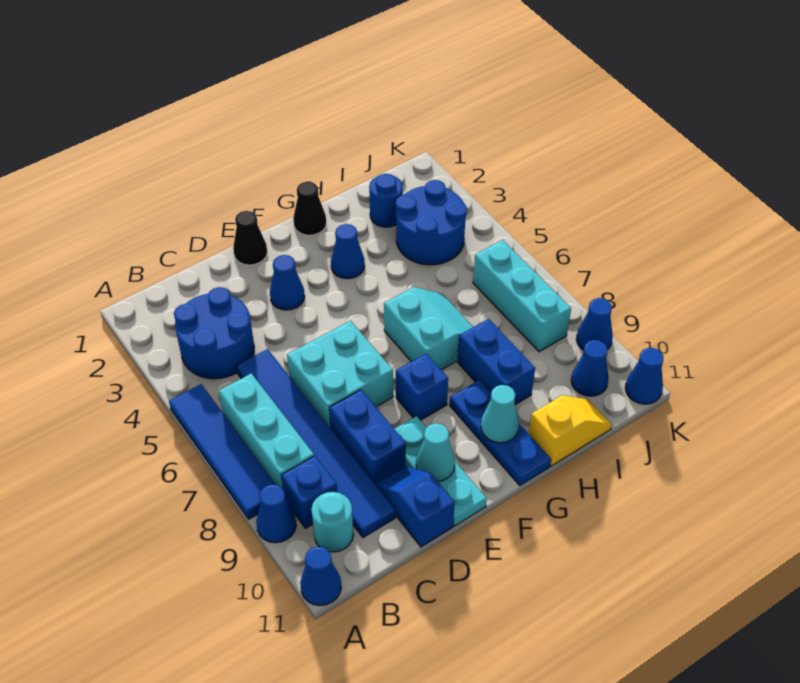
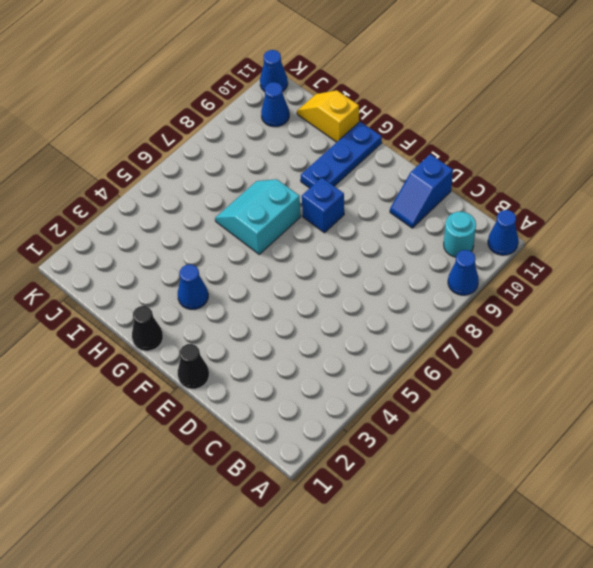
none -> blue tile A5:A8 level 1
none -> blue round brick B3:C4 level 1
none -> cyan brick B6:B8 level 1

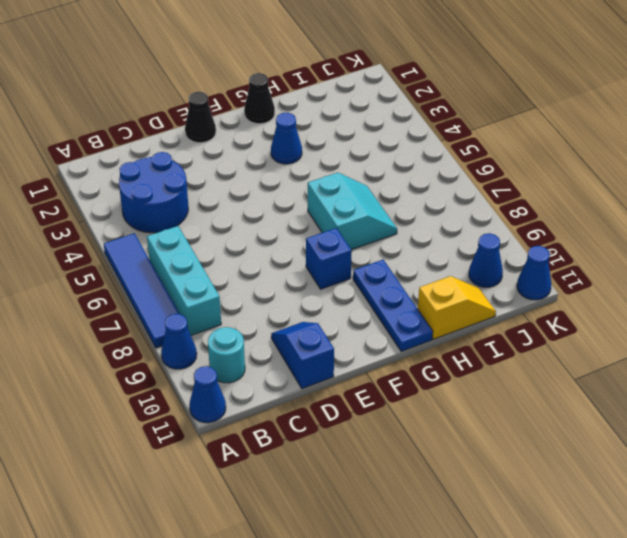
none -> blue brick B9 level 1
none -> blue tile C5:C10 level 1
none -> cyan brick D6:E7 level 1

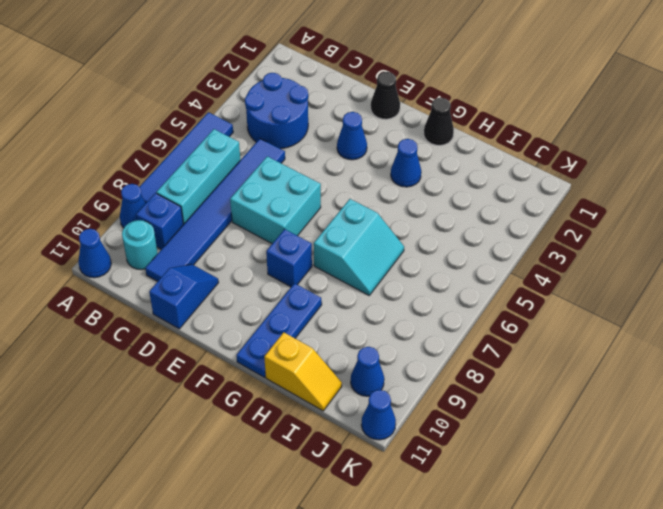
none -> blue brick D8:D9 level 1
none -> cyan plate E9:E11 level 1
none -> blue brick H8:H9 level 1

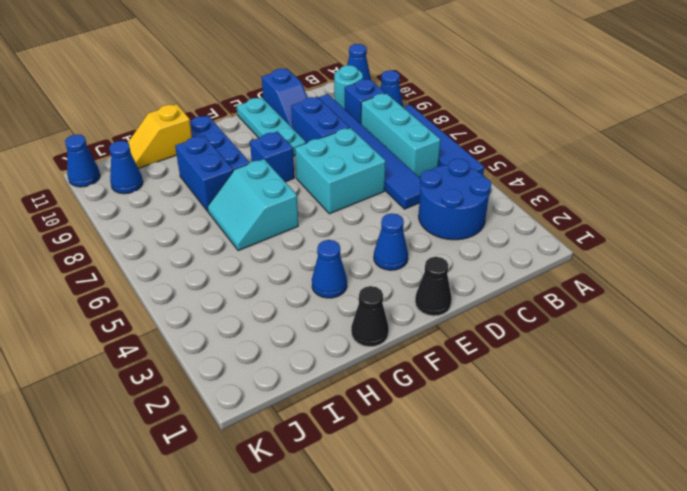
none -> blue round brick I2 level 1
none -> blue round brick I3:J4 level 1
none -> cyan brick J6:J8 level 1

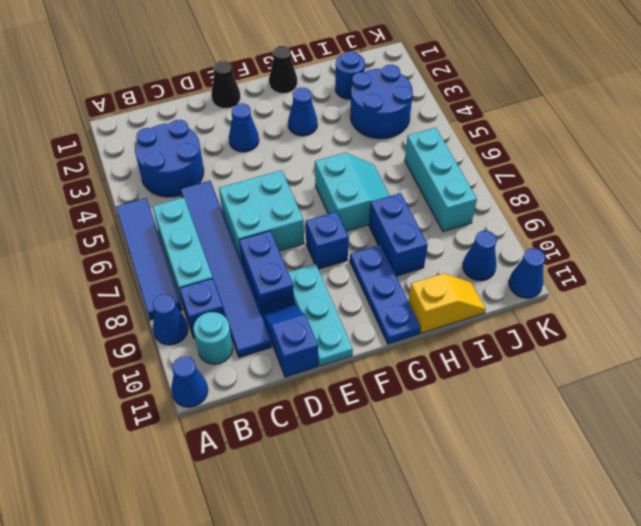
none -> blue cone K9 level 1
none -> cyan cone E10 level 2
none -> cyan cone G10 level 2

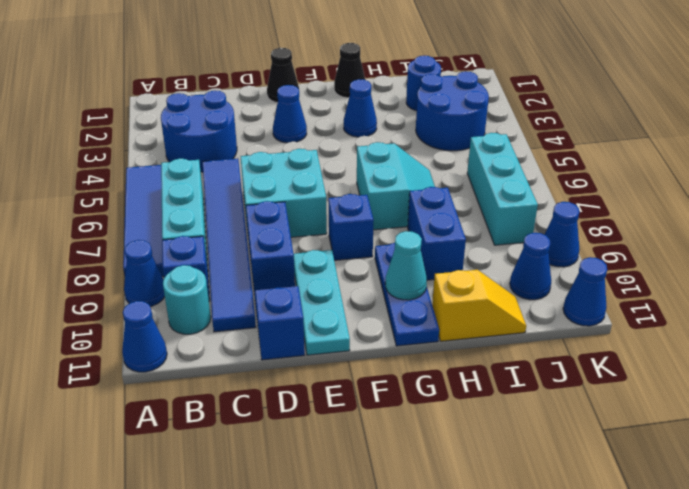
none -> cyan cone E10 level 2

